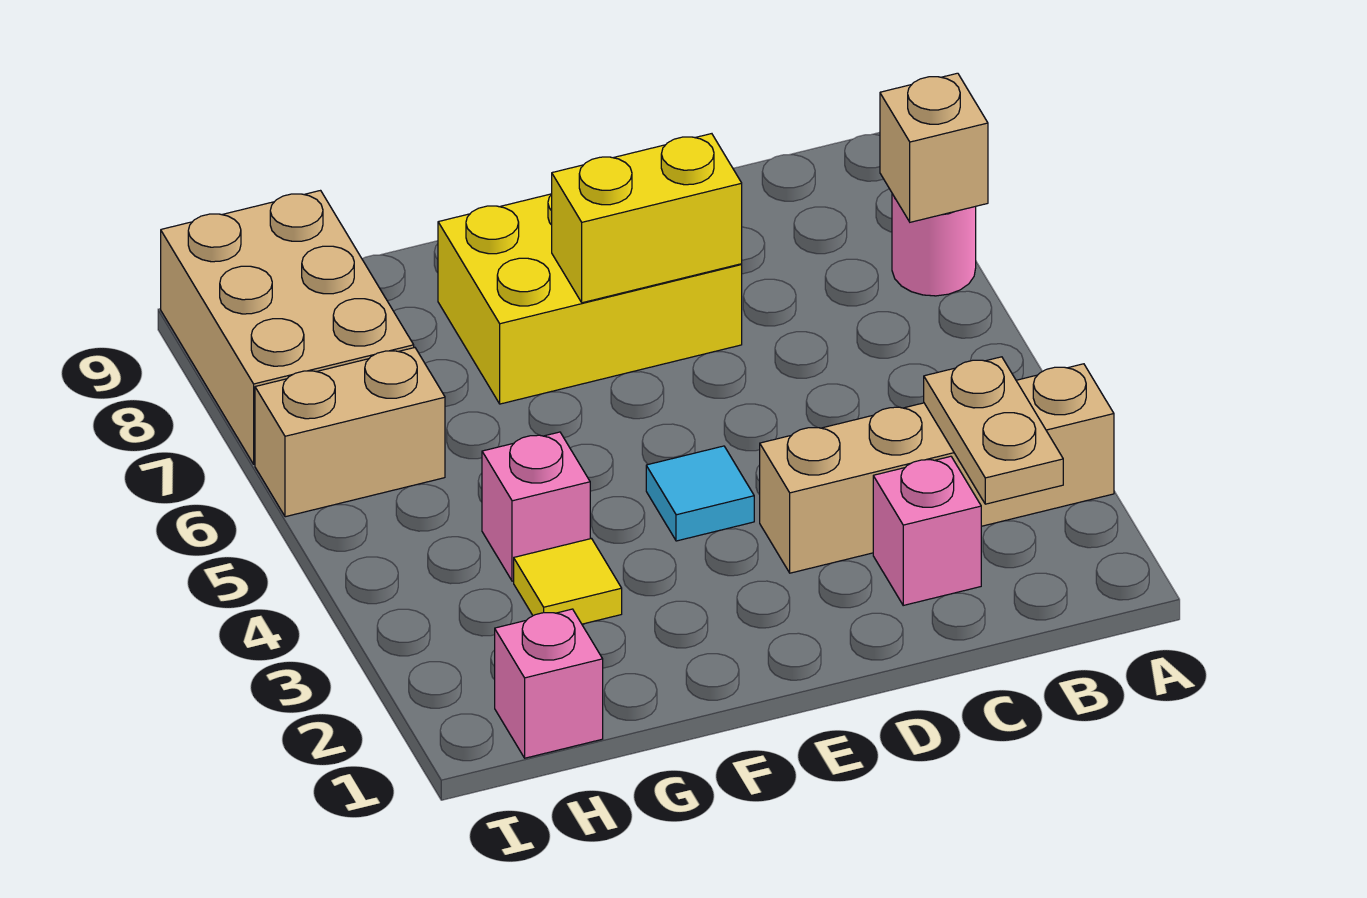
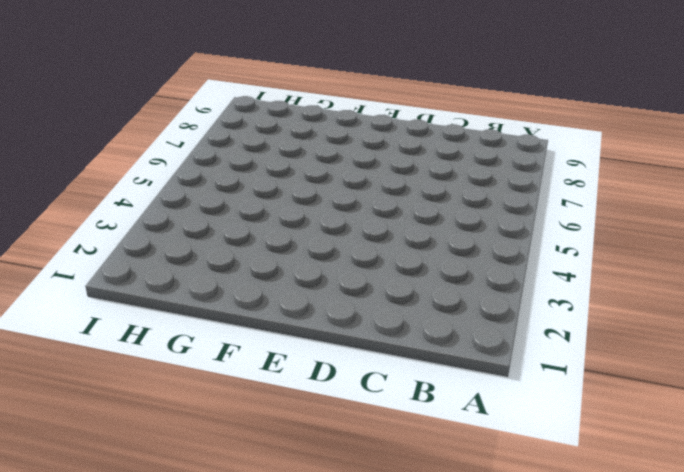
none -> tan brick A3:D3 level 1
none -> pink round brick A7 level 1
none -> pink brick C2 level 1

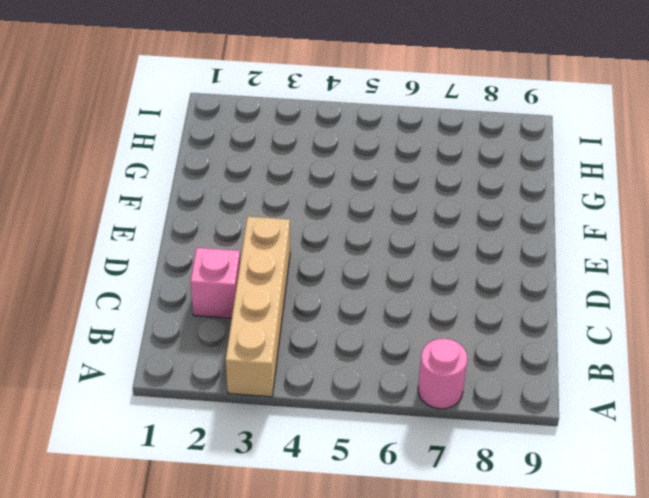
none -> yellow brick D7:F8 level 1
none -> cyan tile E4 level 1
none -> yellow tile G3 level 1

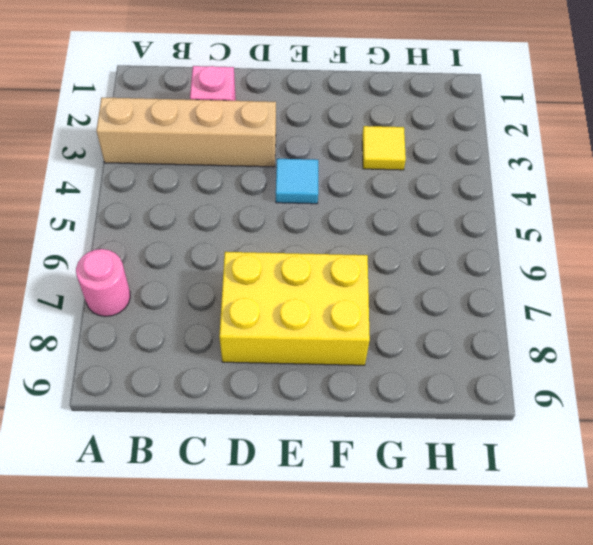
none -> pink brick G4 level 1
none -> pink brick H1 level 1
none -> tan brick H6:I6 level 1

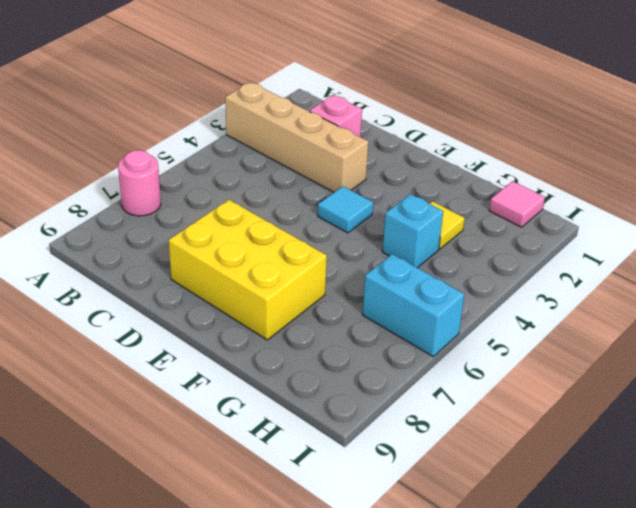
cyan brick G4 level 1 -> pink brick G4 level 1
pink tile H1 level 1 -> pink brick H1 level 1
cyan brick H6:I6 level 1 -> tan brick H6:I6 level 1
none -> tan brick H7:I9 level 1
none -> tan brick A7 level 2
none -> tan plate B2:B3 level 2

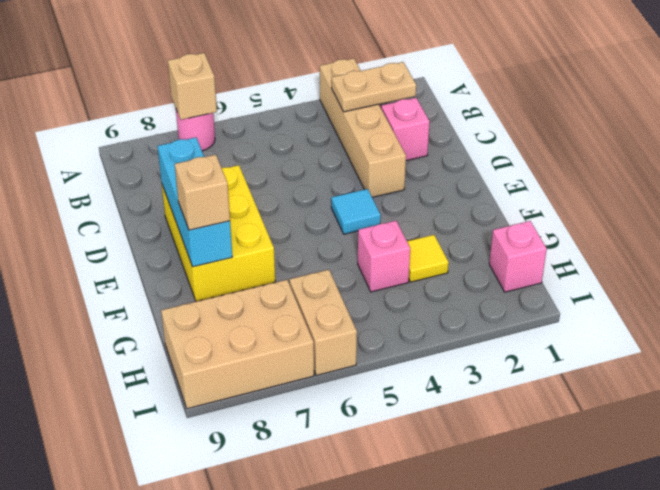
cyan brick D8:F8 level 2 -> none
tan brick F8 level 3 -> none
none -> yellow brick D7:E7 level 2

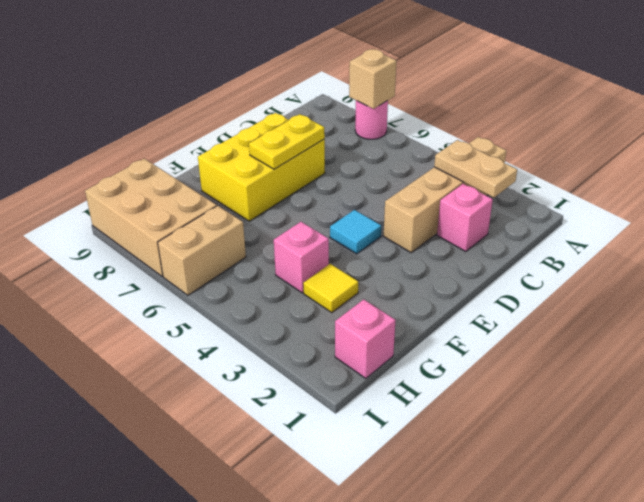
yellow plate D7:E7 level 2 -> yellow brick D7:E7 level 2

